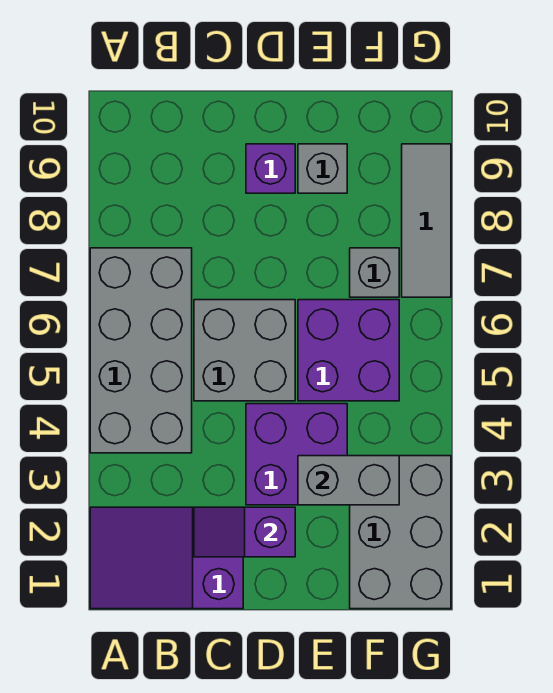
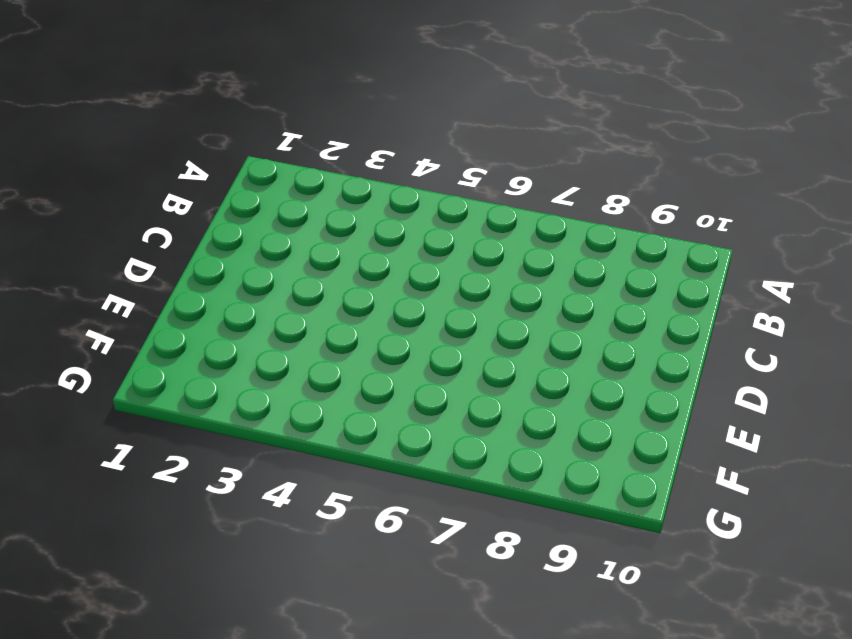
none -> purple slope A1:C2 level 1 top C
none -> grey brick A4:B7 level 1
none -> grey brick C5:D6 level 1

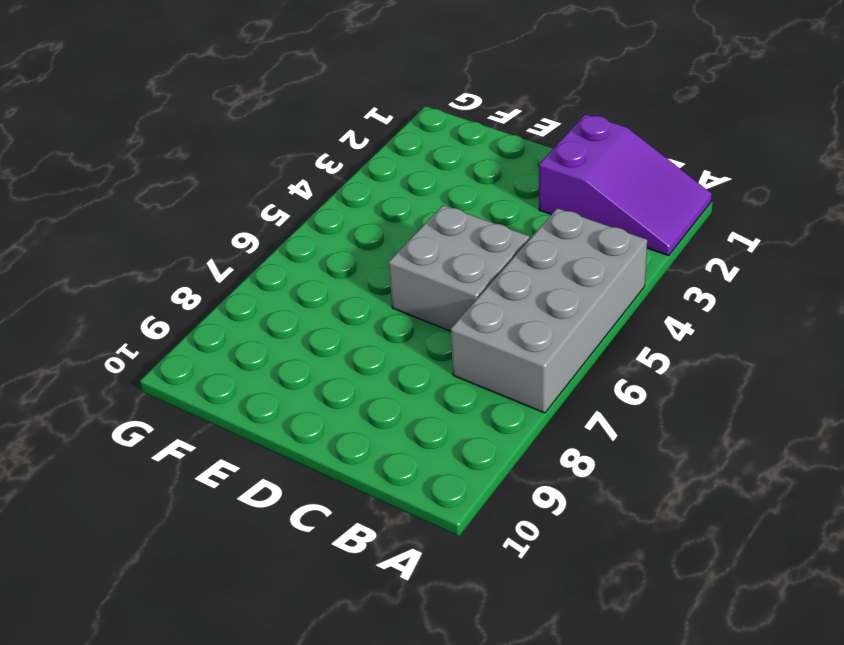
none -> purple brick D3:E4 level 1
none -> purple brick D9 level 1
none -> purple brick E5:F6 level 1

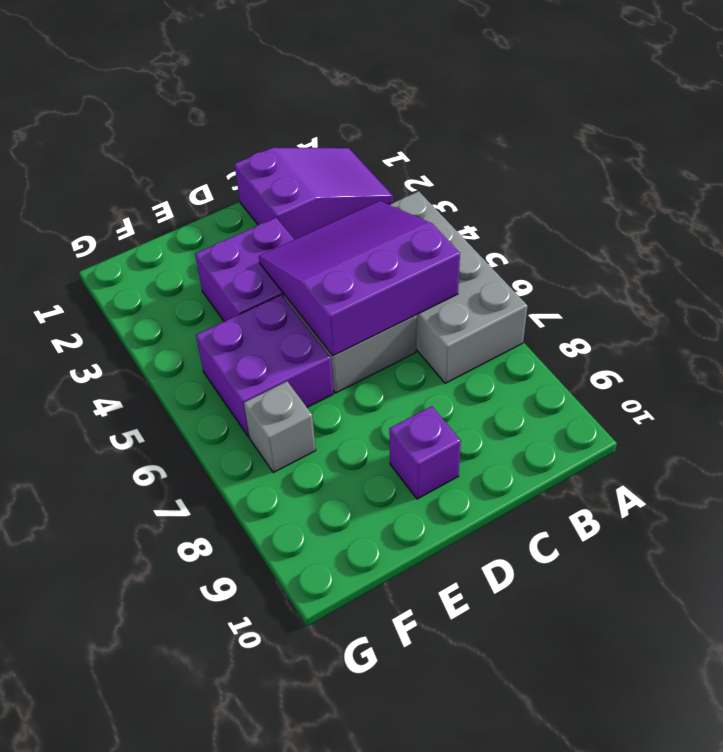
purple slope B4:D6 level 2 top 6 -> none
none -> grey brick E9 level 1
none -> grey brick F1:G3 level 1
none -> grey tile G7:G9 level 1

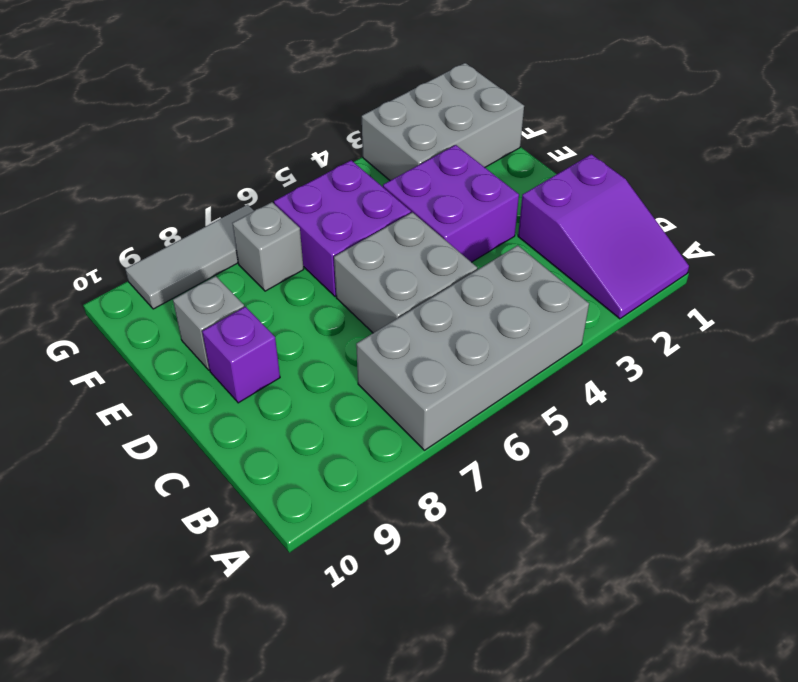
none -> purple slope C2:D2 level 2 top D
none -> grey brick E3:F3 level 2

